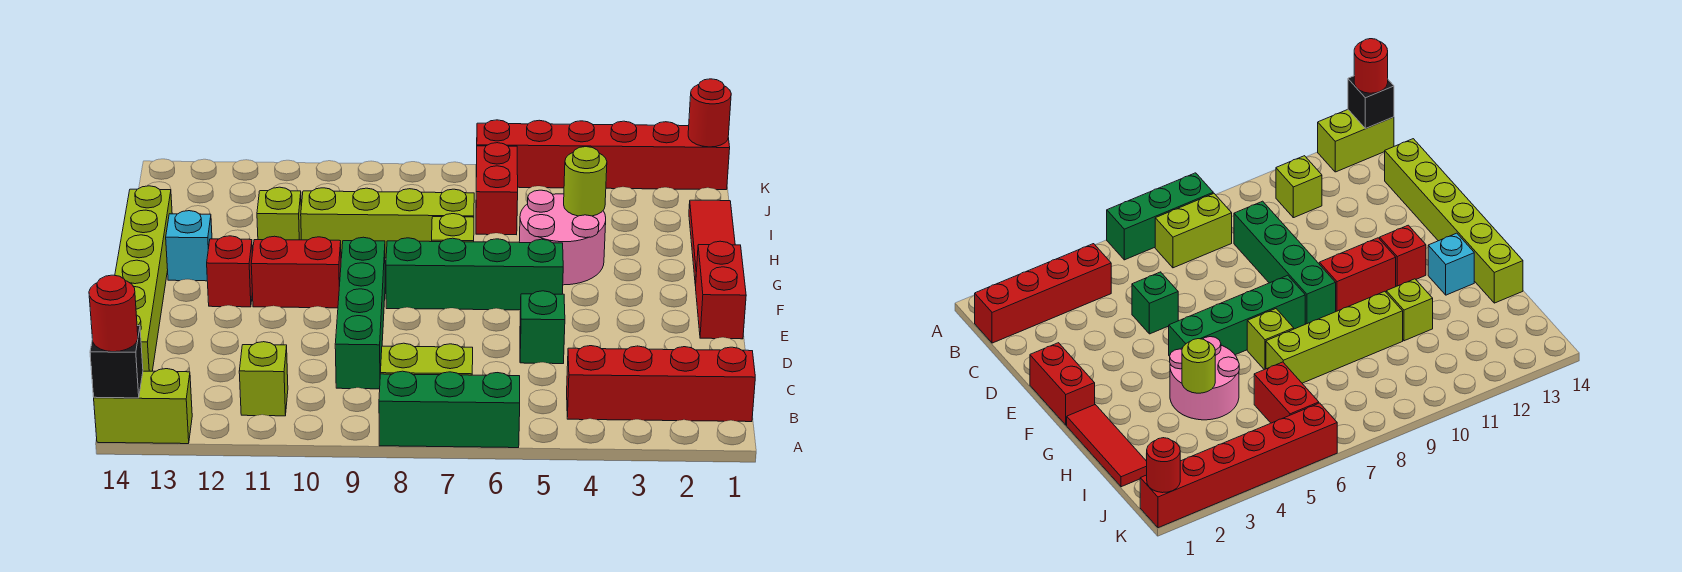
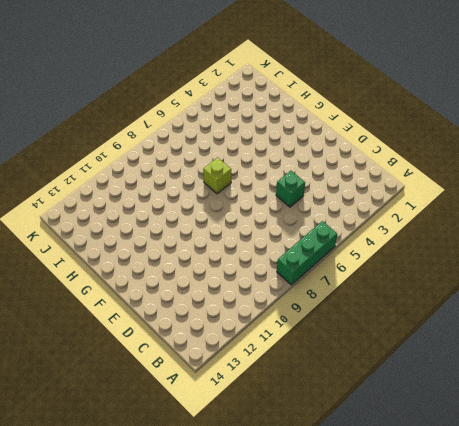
none -> lime brick A13:A14 level 1
none -> red brick B1:B4 level 1
none -> lime brick B7:B8 level 1

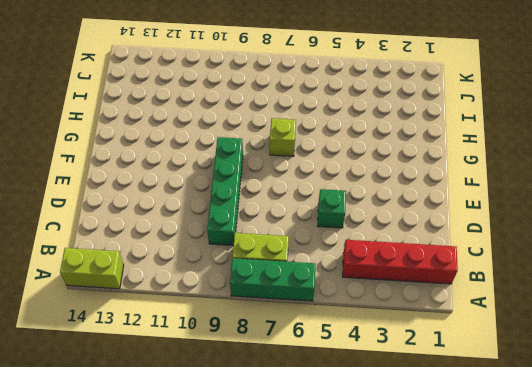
none -> lime brick B11 level 1
none -> lime brick C14:H14 level 1
none -> red brick E1:F1 level 1

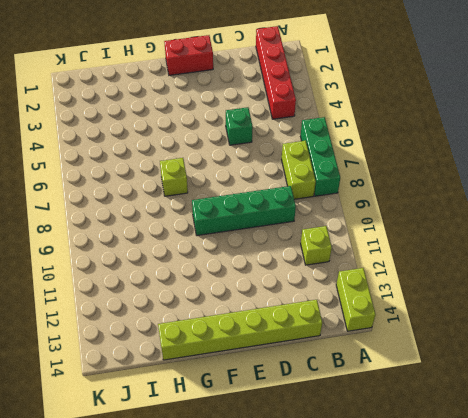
none -> green brick F5:F8 level 1
none -> red brick F10:F11 level 1
none -> red brick F12 level 1

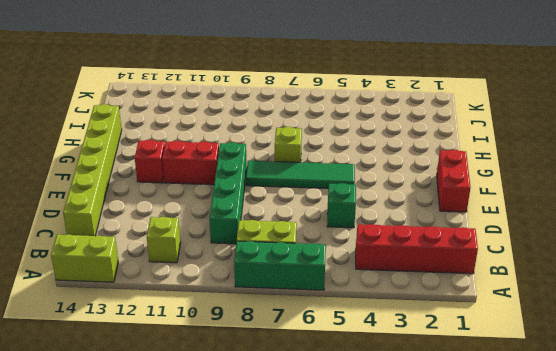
green tile F5:F8 level 1 -> green brick F5:F8 level 1
none -> red tile G1:I1 level 1
none -> pink round brick G4:H5 level 1
none -> cyan brick G13 level 1

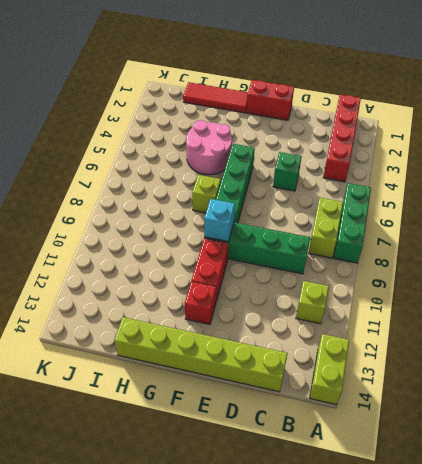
cyan brick F9 level 2 -> cyan brick G13 level 1
none -> lime brick H7:H10 level 1
none -> lime brick H11 level 1
none -> red brick I6:J6 level 1

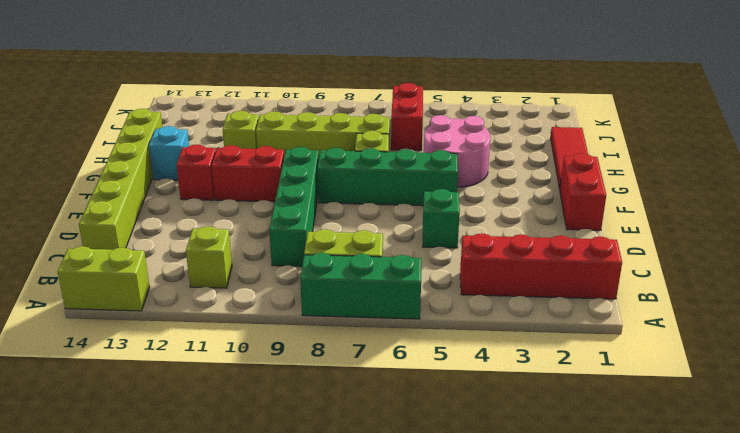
none -> red brick K1:K6 level 1
none -> black brick A14 level 2
none -> lime round brick H4 level 2

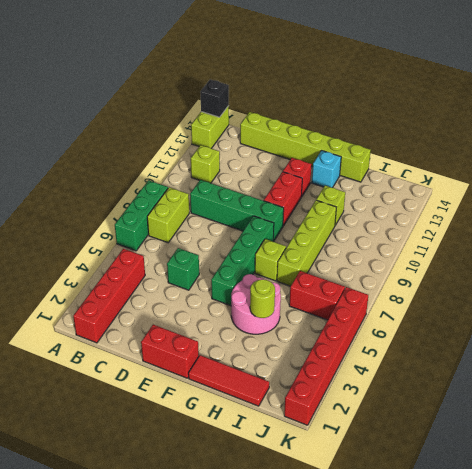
none -> red round brick K1 level 2
none -> red round brick A14 level 3

